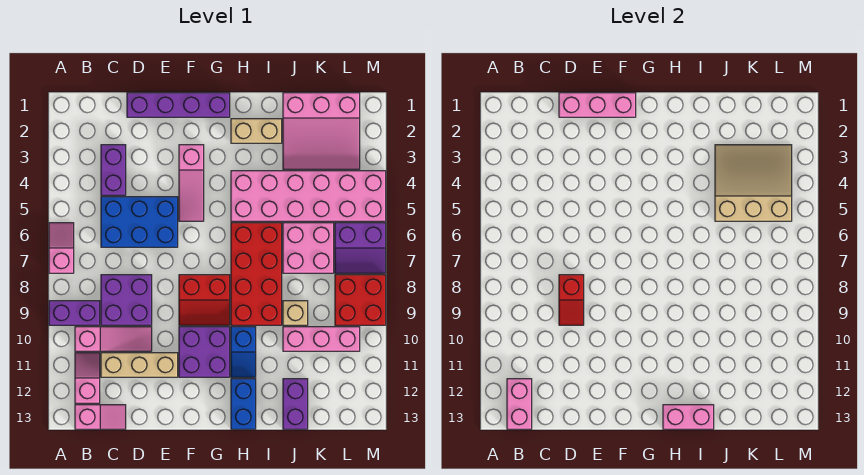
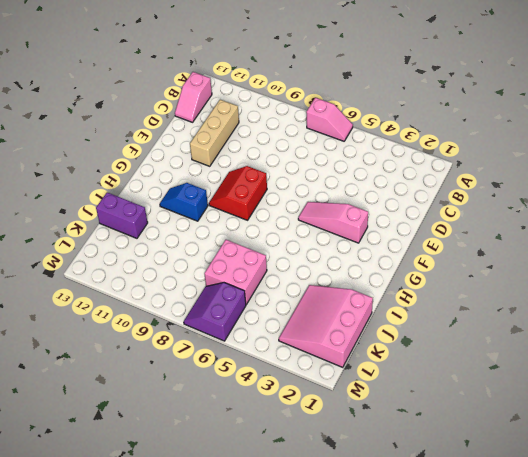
none -> purple brick A9:B9 level 1
none -> pink slope B10:D10 level 1 top B
none -> pink slope B11:B12 level 1 top 12
none -> purple brick C3:C4 level 1

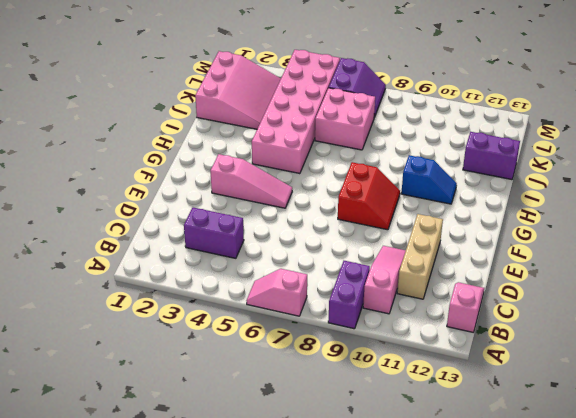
none -> pink slope B11:B12 level 1 top 12
none -> blue brick C5:E6 level 1
none -> purple brick C8:D9 level 1
none -> purple brick D1:G1 level 1

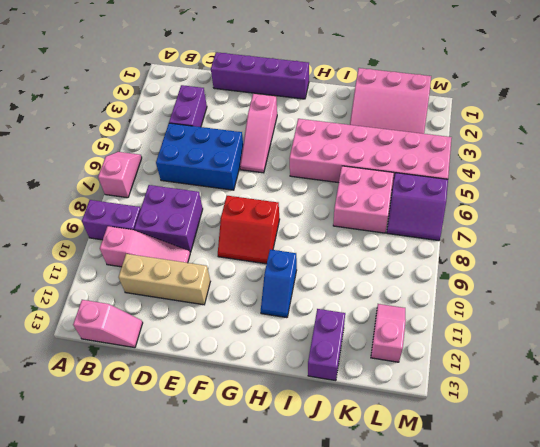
pink slope L11:L12 level 1 top 12 -> pink slope B11:B12 level 1 top 12
none -> purple brick F10:G11 level 1
none -> tan brick H2:I2 level 1
none -> red brick H6:I9 level 1
none -> blue brick H12:H13 level 1

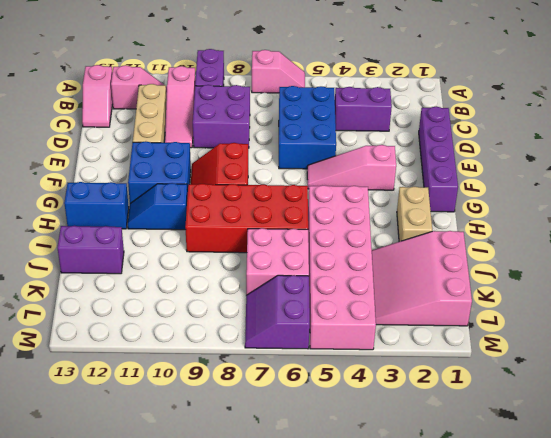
blue brick F10:G11 level 1 -> purple brick F10:G11 level 1
none -> tan brick J9 level 1
none -> pink brick J10:L10 level 1
none -> red brick L8:M9 level 1
none -> pink brick B12:B13 level 2

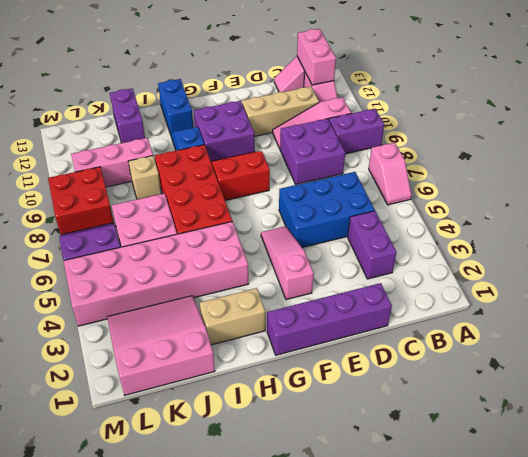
none -> pink brick D1:F1 level 2
none -> red slope D8:D9 level 2 top 8
none -> pink brick H13:I13 level 2
none -> tan slope J3:L5 level 2 top 5

